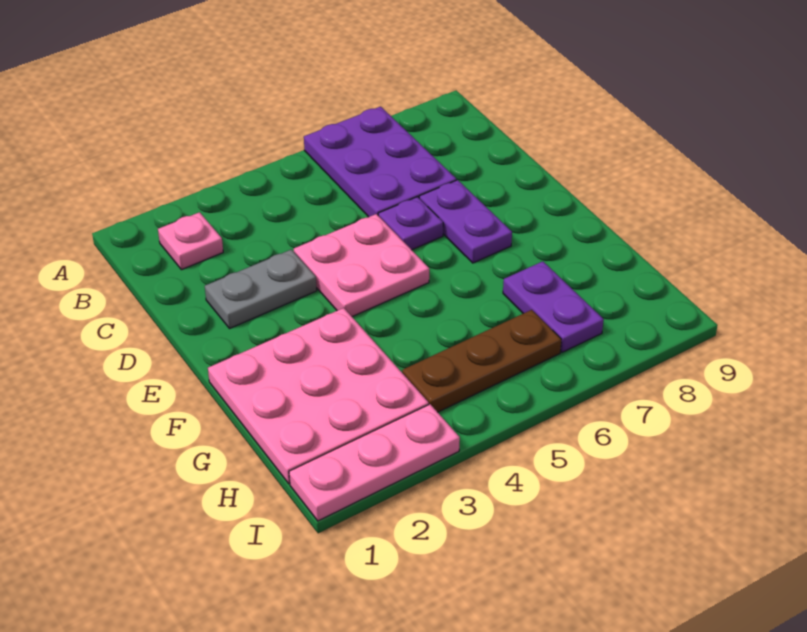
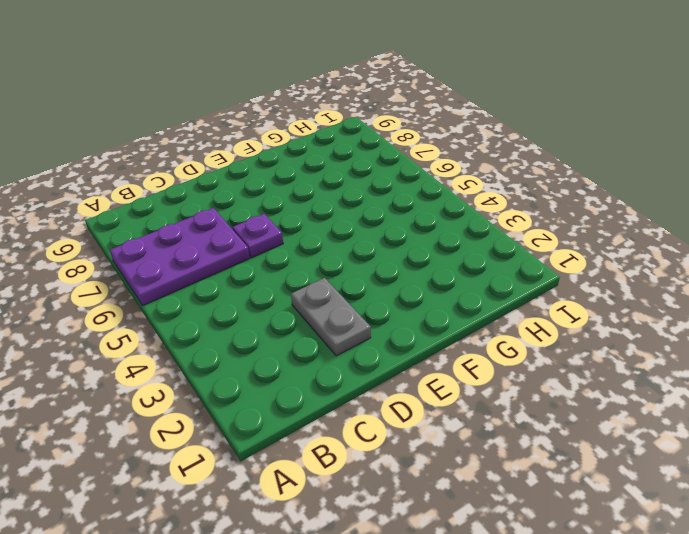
none -> pink plate B2 level 1
none -> pink plate D4:E5 level 1

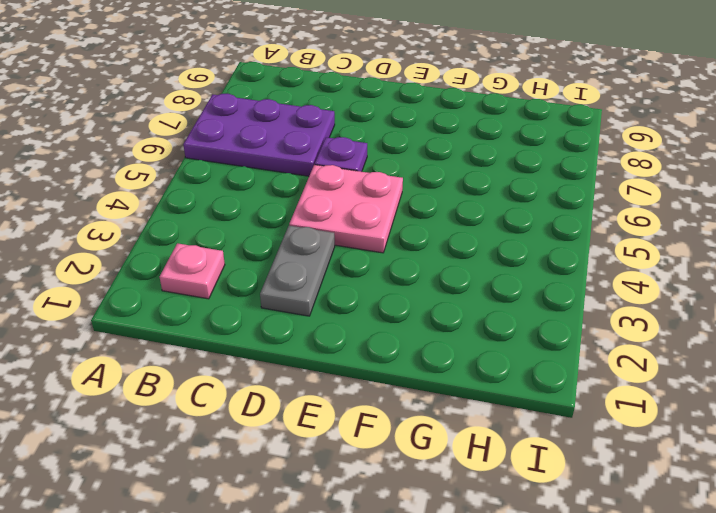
none -> purple plate D7:E7 level 1
none -> pink plate F1:H3 level 1

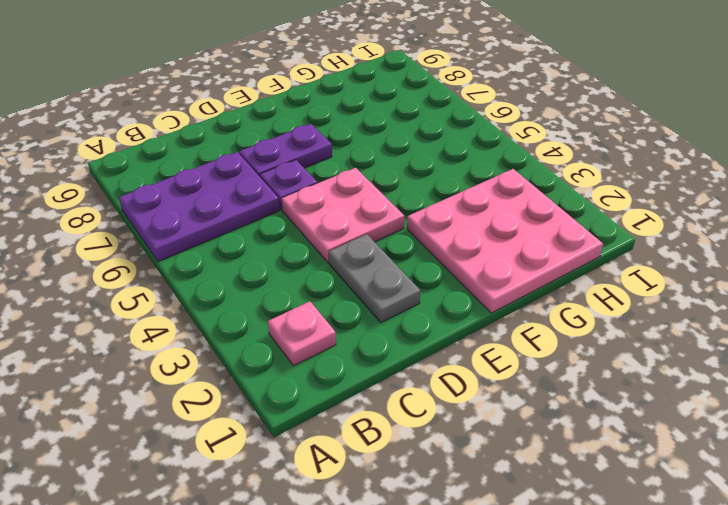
none -> purple plate G7:H7 level 1
none -> brown plate H4:H6 level 1

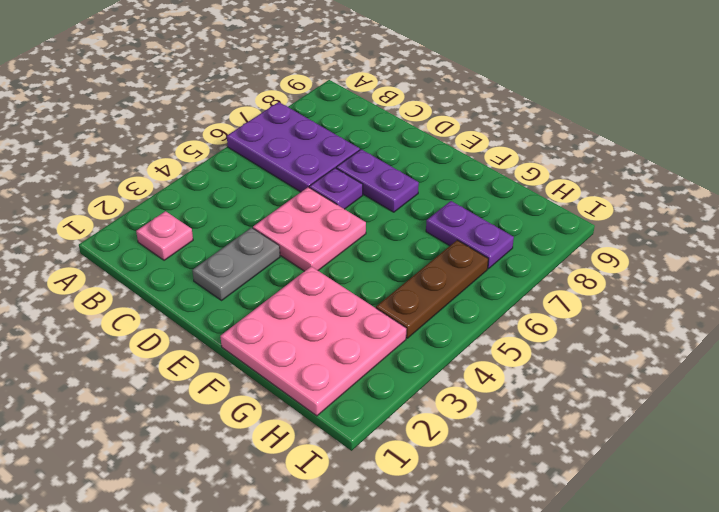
none -> pink plate I1:I3 level 1

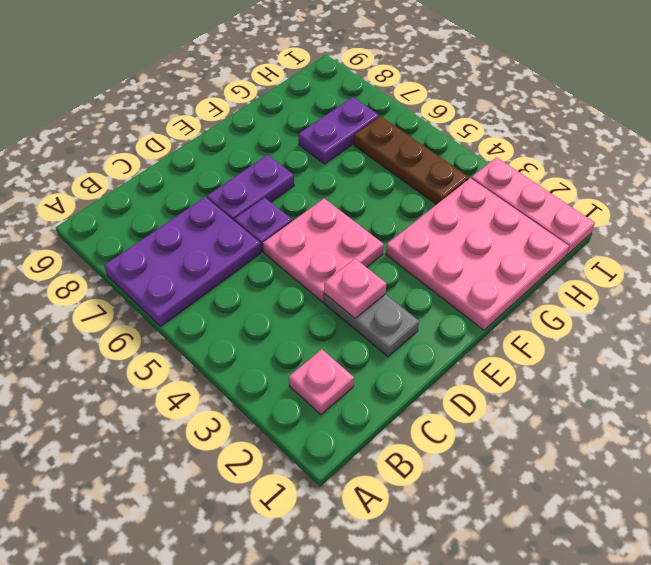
pink plate D3 level 2 -> none

